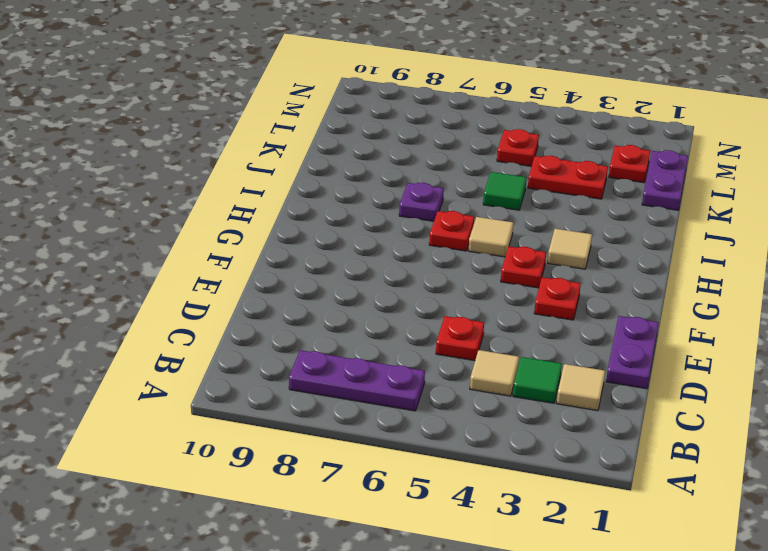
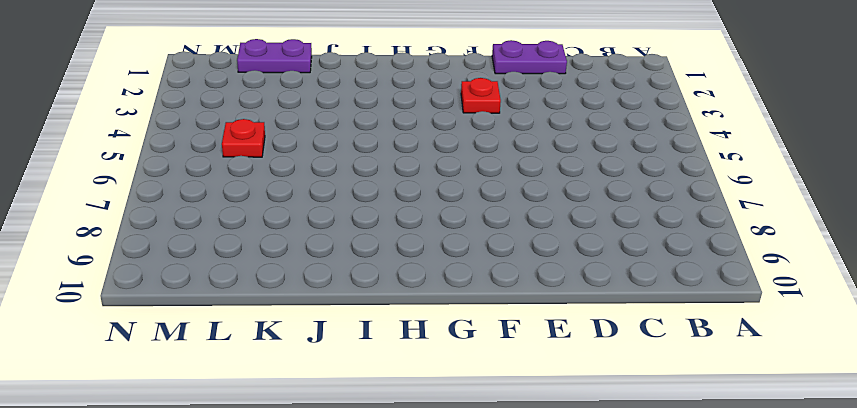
none -> purple plate B6:B8 level 1
none -> tan tile C2 level 1
none -> green tile C3 level 1

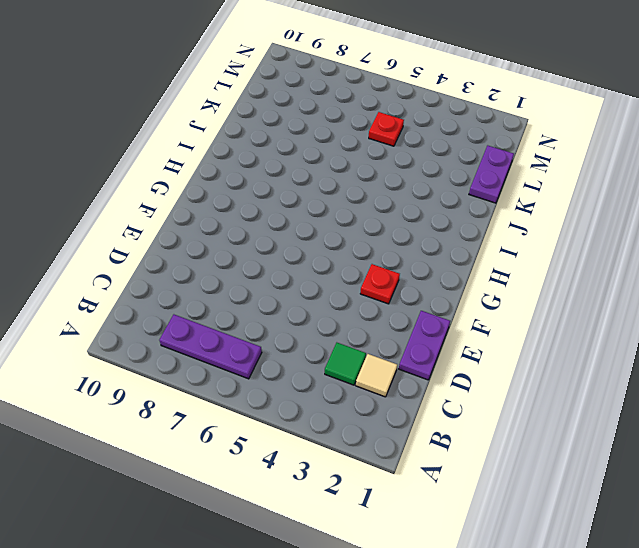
none -> tan tile C4 level 1
none -> red plate D5 level 1
none -> red plate G4 level 1

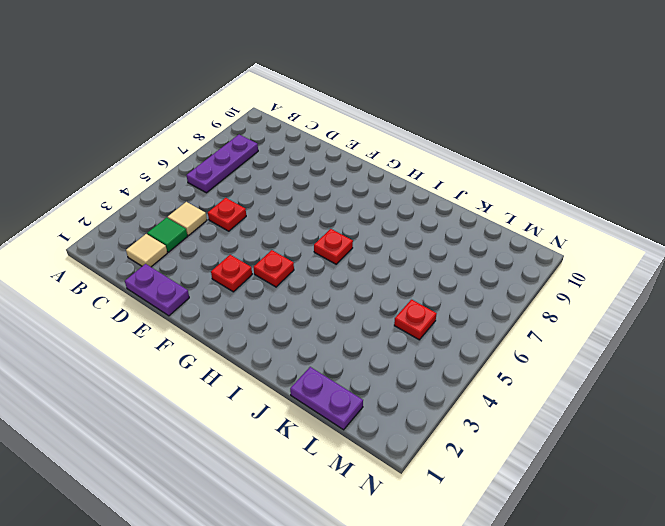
none -> tan tile H3 level 1
none -> tan tile H5 level 1
none -> purple plate I7 level 1

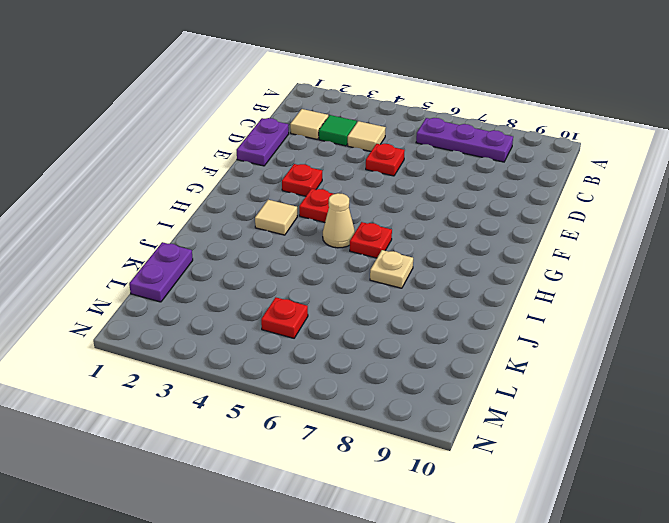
tan cone H5 level 1 -> tan tile H5 level 1
tan plate I7 level 1 -> purple plate I7 level 1
none -> green tile J5 level 1
none -> red plate K3:K4 level 1
none -> red plate L2 level 1

